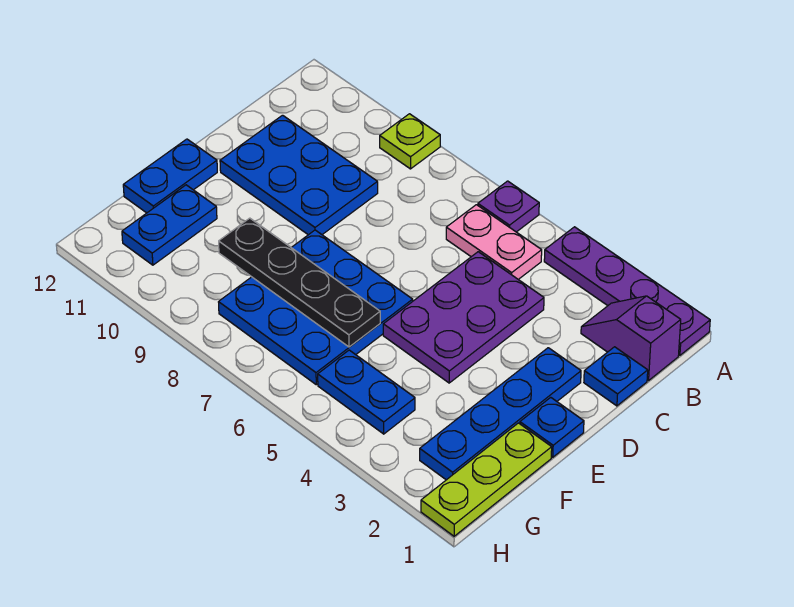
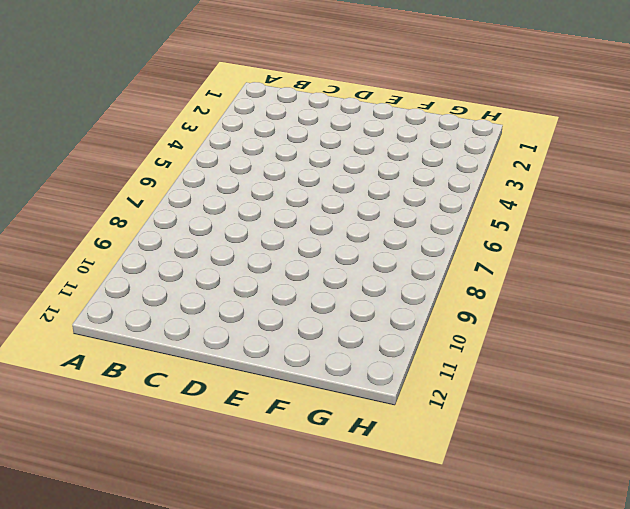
none -> purple plate A1:A4 level 1
none -> purple plate A6 level 1
none -> lime plate A9 level 1

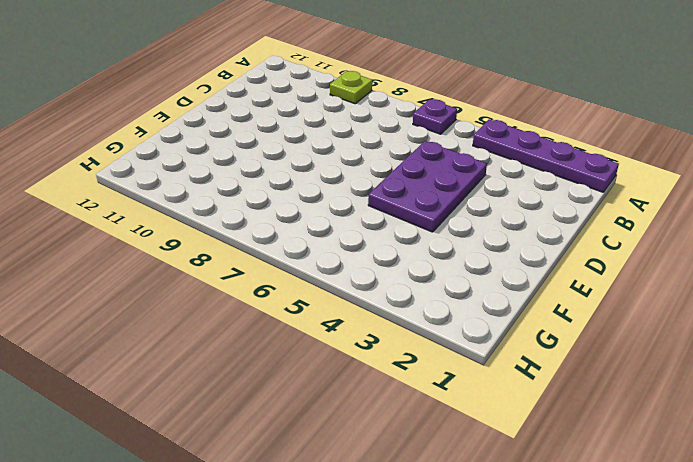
none -> purple slope B1:B2 level 1 top 1
none -> pink plate B5:B6 level 1
none -> blue plate C1 level 1

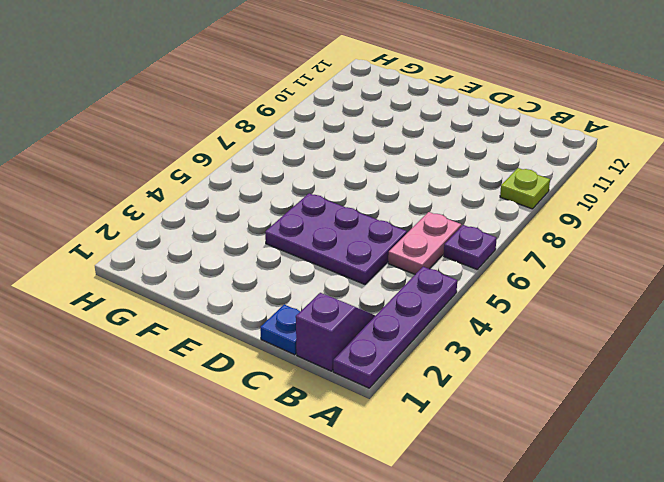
none -> blue plate C9:D11 level 1
none -> blue plate D2:G2 level 1
none -> blue plate E1 level 1

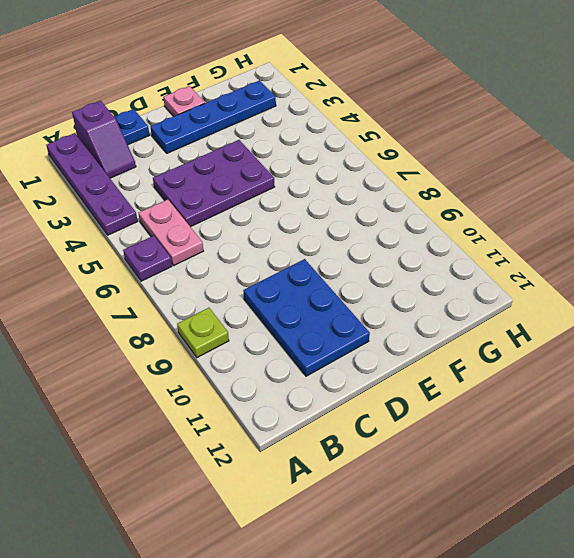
pink plate E1 level 1 -> blue plate E1 level 1
none -> blue plate E6:G8 level 1
none -> blue plate E12:F12 level 1
none -> lime plate F1:H1 level 1

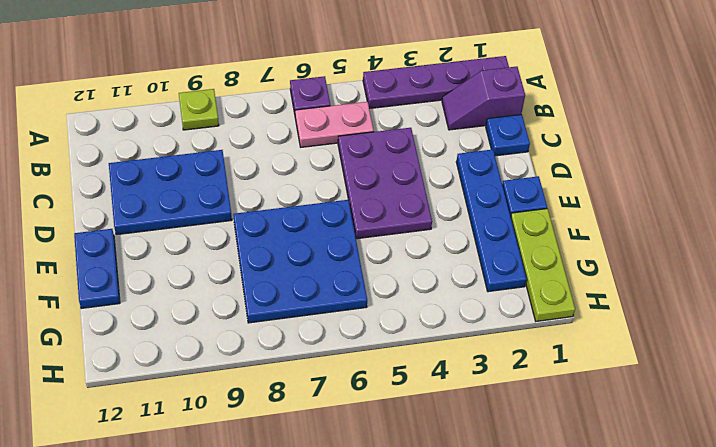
none -> blue plate F11:G11 level 1
none -> blue plate G4:G5 level 1
none -> black plate F6:F9 level 2

